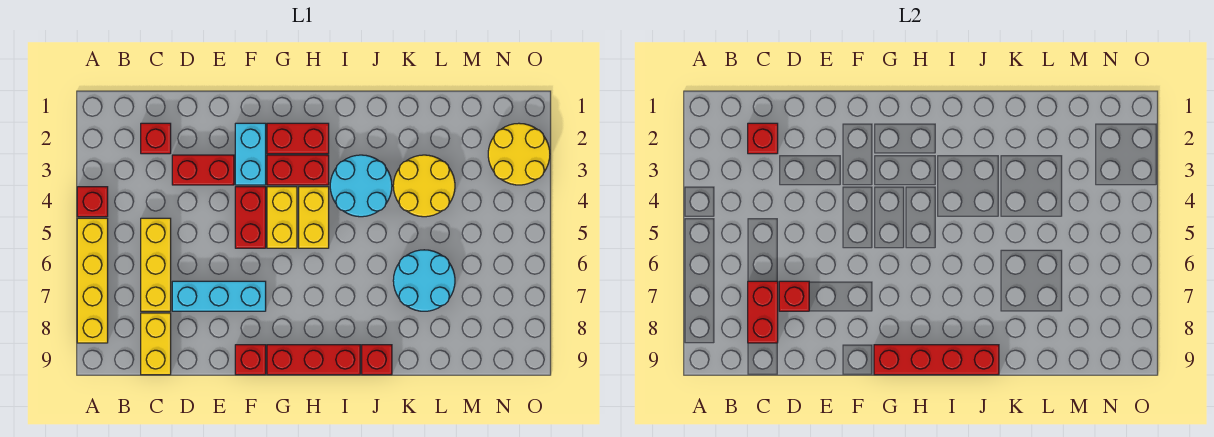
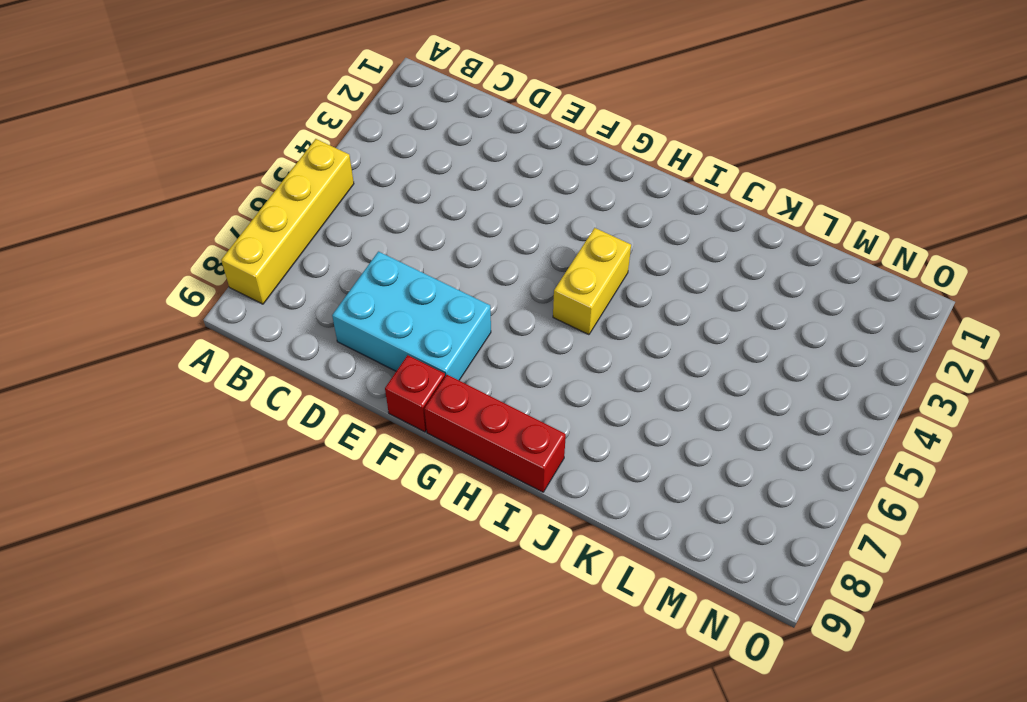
cyan brick D7:F8 level 1 -> cyan brick D7:F7 level 1
none -> red brick A4 level 1
none -> red brick C2 level 1
none -> yellow brick C5:C7 level 1

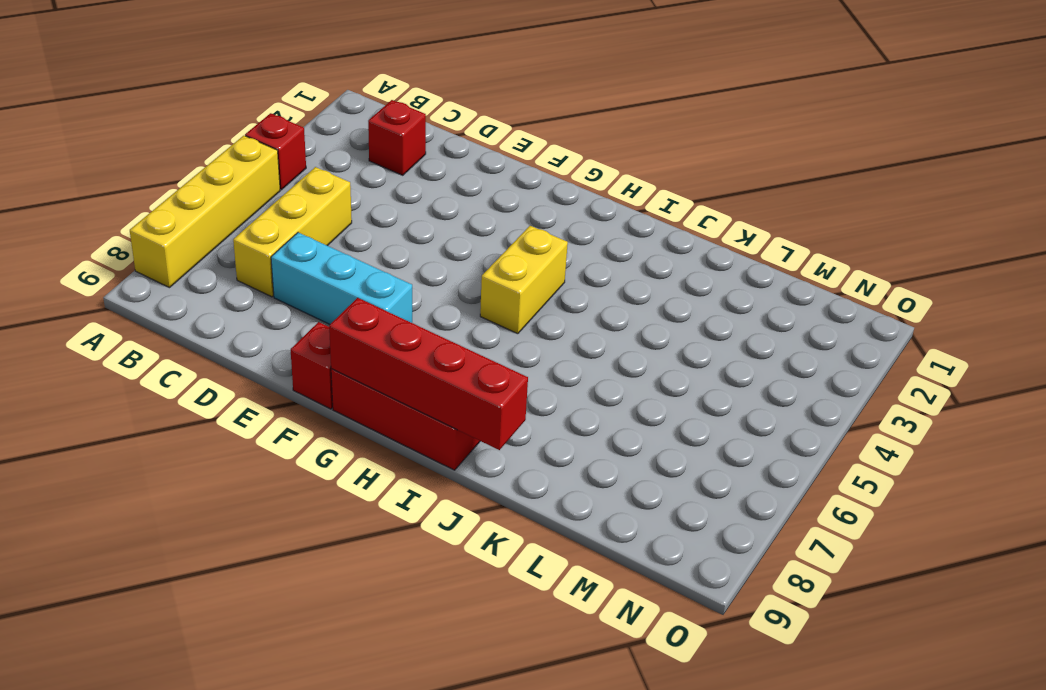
none -> yellow brick C8:C9 level 1
none -> red brick D3:E3 level 1
none -> cyan brick F2:F3 level 1

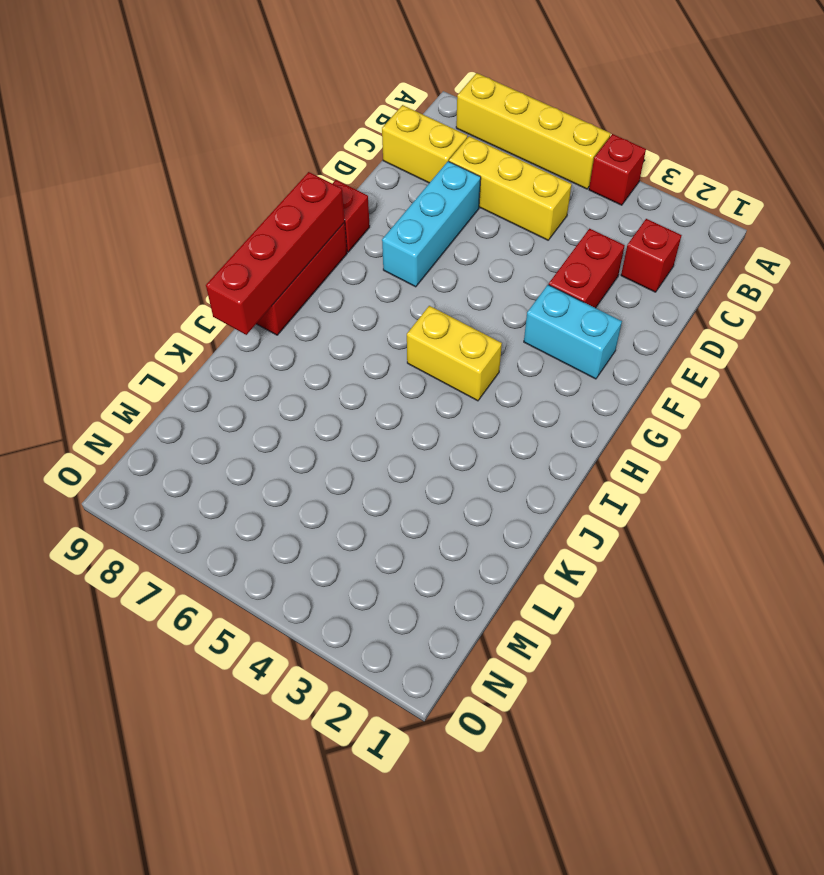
none -> red brick F4:F5 level 1
none -> red brick G2:H2 level 1
none -> red brick G3:H3 level 1

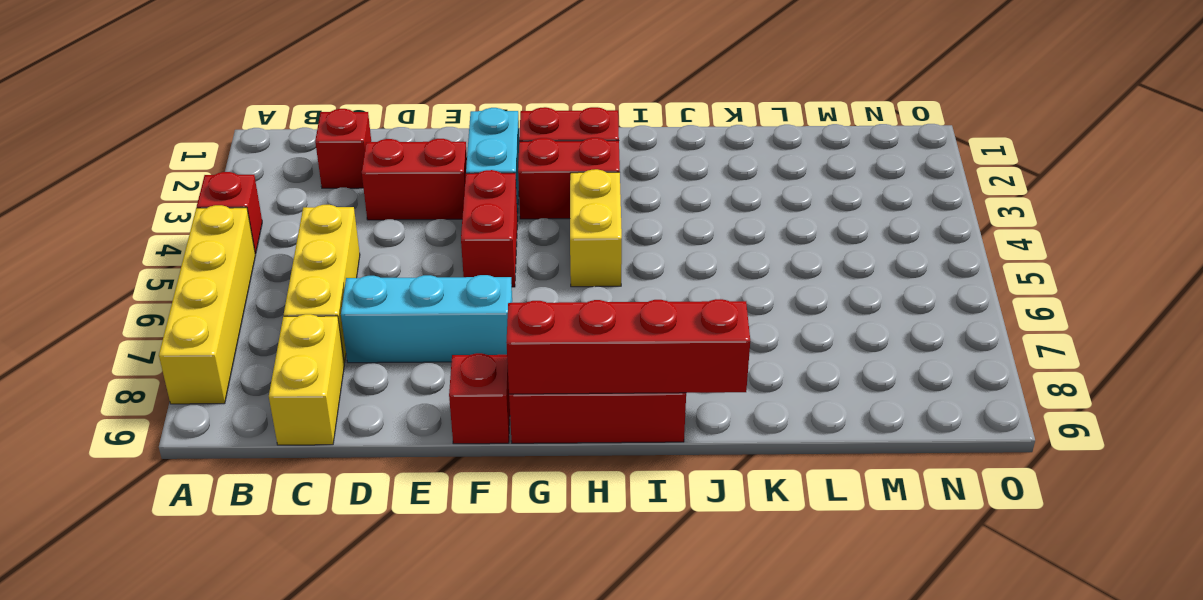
none -> yellow brick G4:G5 level 1
none -> cyan round brick I3:J4 level 1
none -> red brick J9 level 1

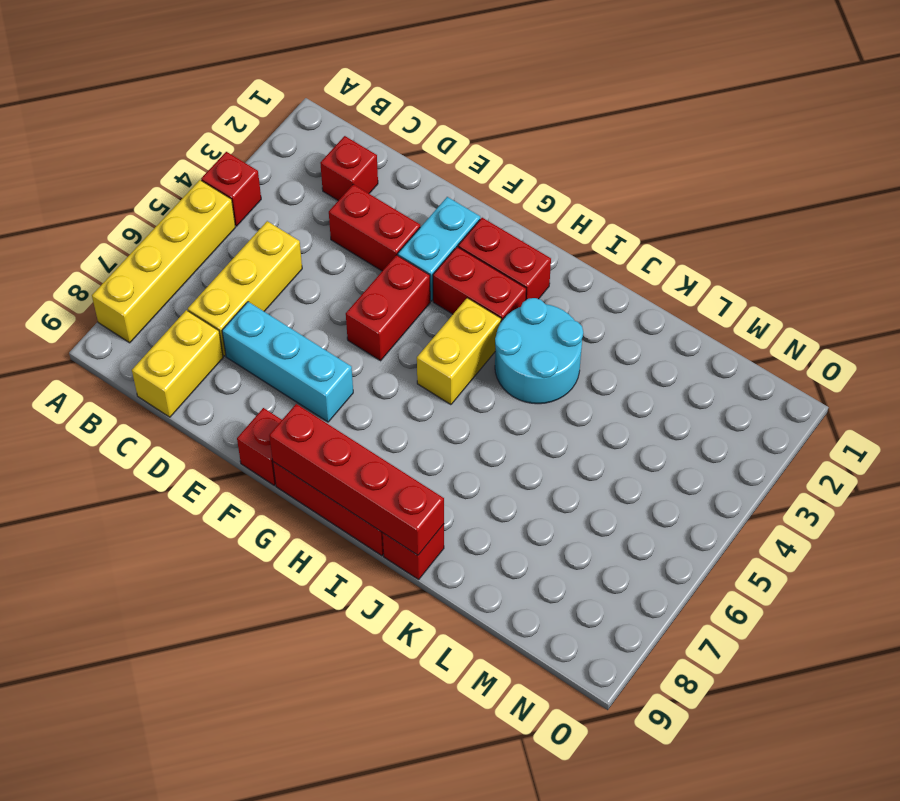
none -> yellow brick G4:G5 level 1
none -> yellow round brick K3:L4 level 1
none -> cyan round brick K6:L7 level 1

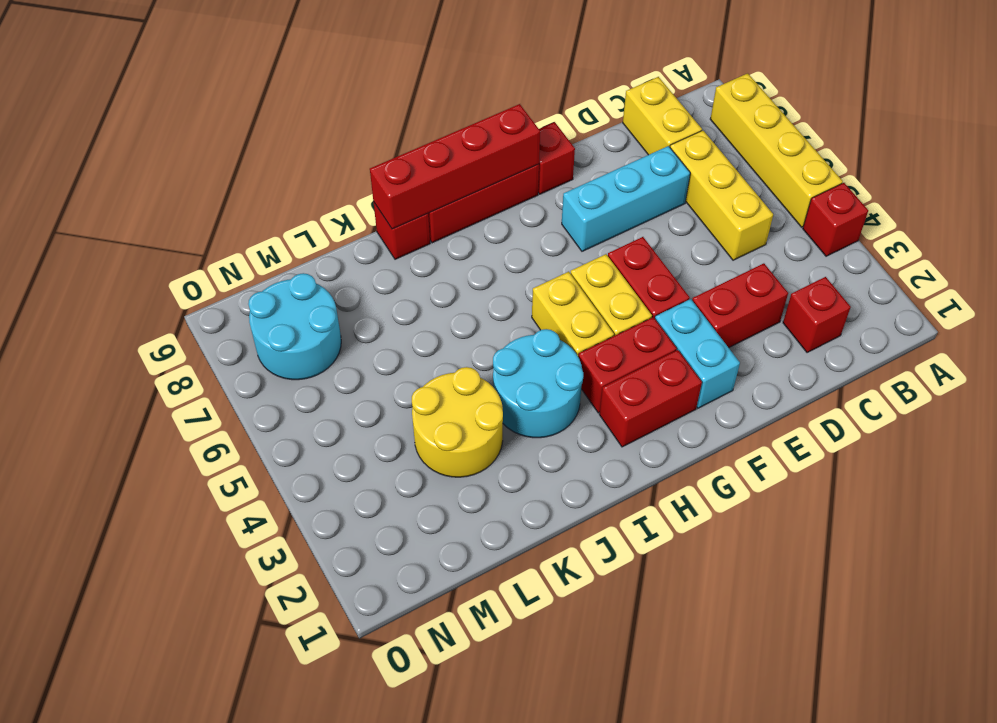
cyan round brick M7:N8 level 1 -> cyan round brick K6:L7 level 1
none -> yellow round brick N2:O3 level 1
none -> red brick C2 level 2
none -> red brick C7:C8 level 2

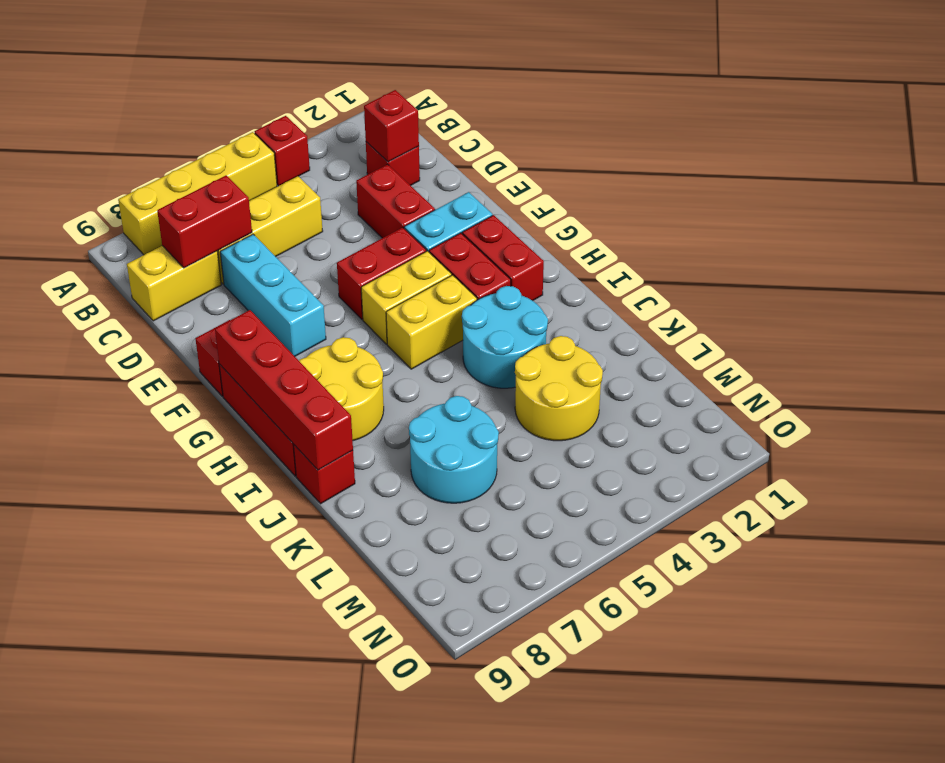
yellow round brick H7:I8 level 1 -> yellow round brick N2:O3 level 1
none -> red brick D7 level 2

